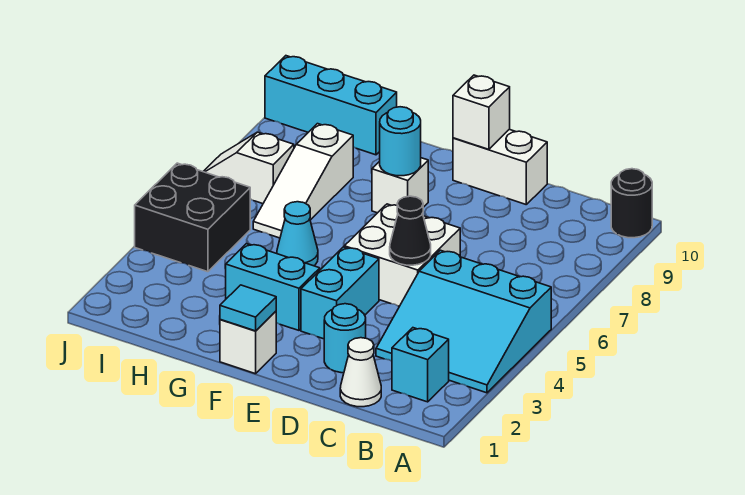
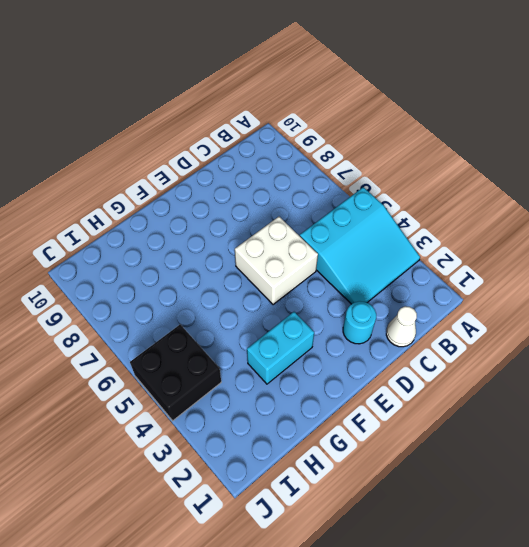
none -> black round brick A10 level 1
none -> cyan brick B2 level 1
none -> white brick D10:E10 level 1

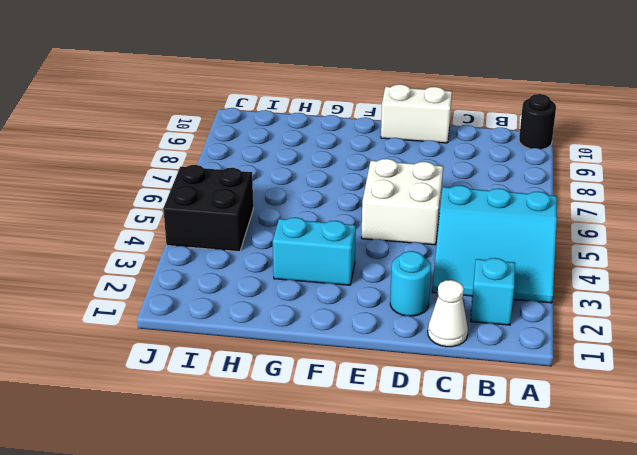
none -> cyan brick E3:E4 level 1
none -> white brick F1 level 1
none -> white brick F8 level 1

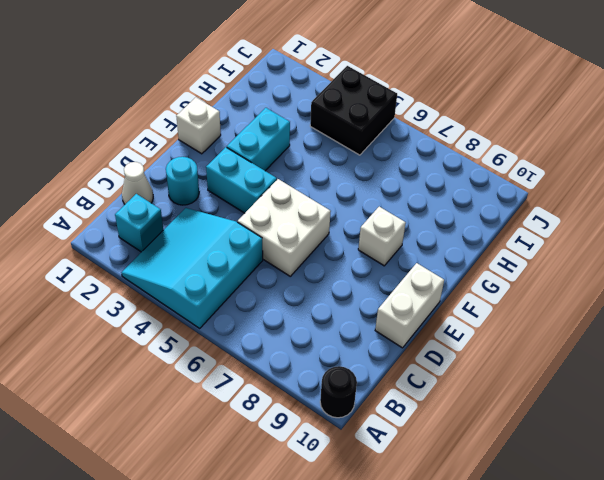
none -> cyan cone G5 level 1
none -> white slope H6:H8 level 1 top 8
none -> cyan brick H10:J10 level 1

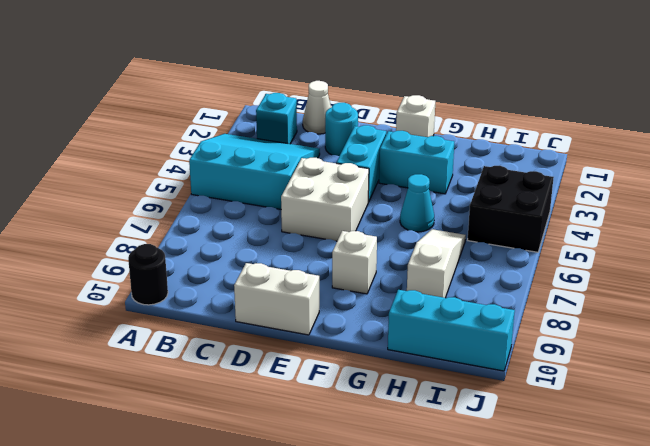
none -> white slope I7:J7 level 1 top I
none -> black cone D5 level 2
none -> white brick E10 level 2

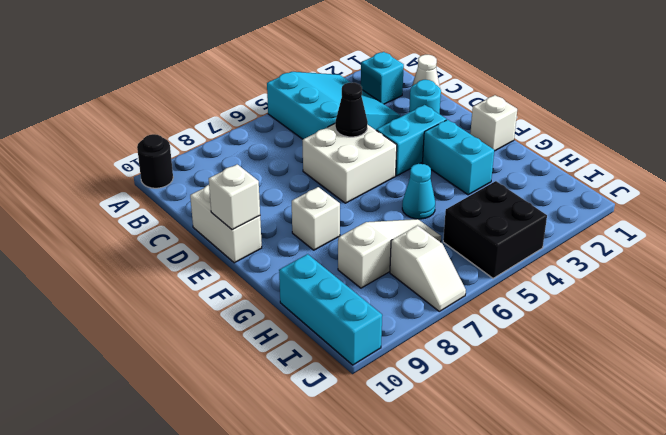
none -> cyan tile F1 level 2
none -> cyan round brick F8 level 2

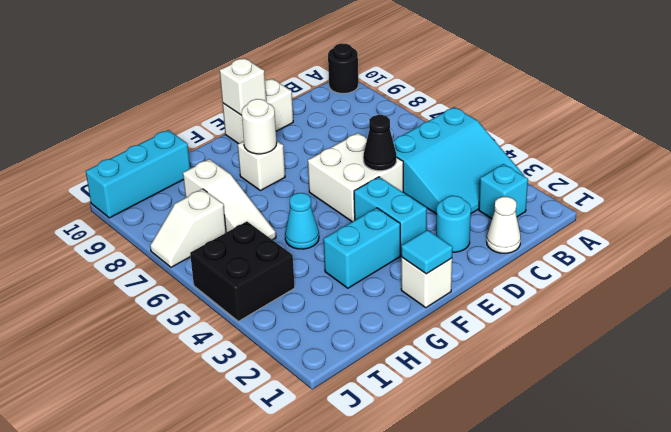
white round brick F8 level 2 -> cyan round brick F8 level 2

